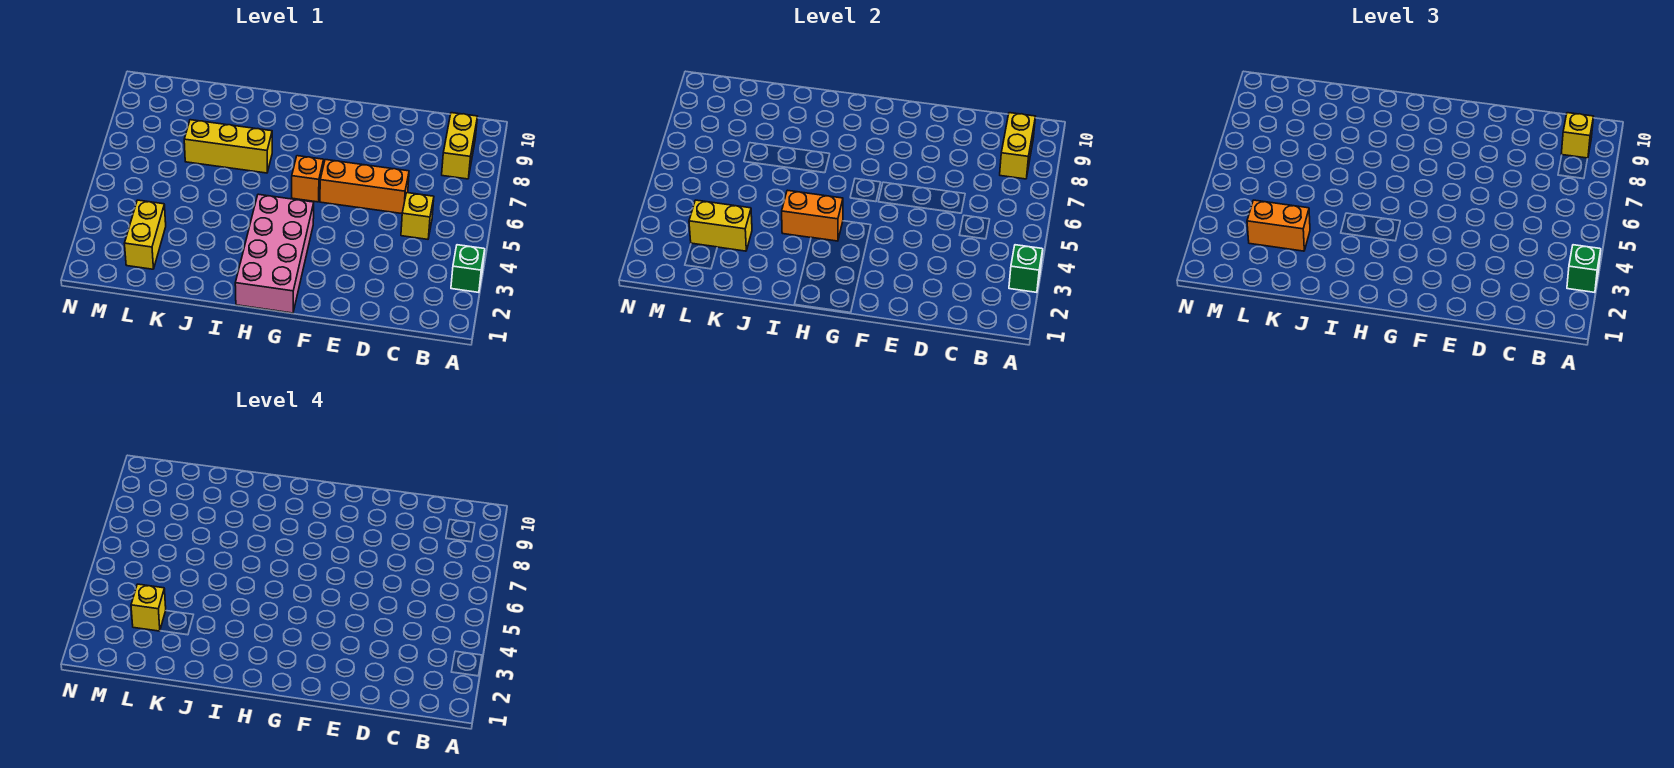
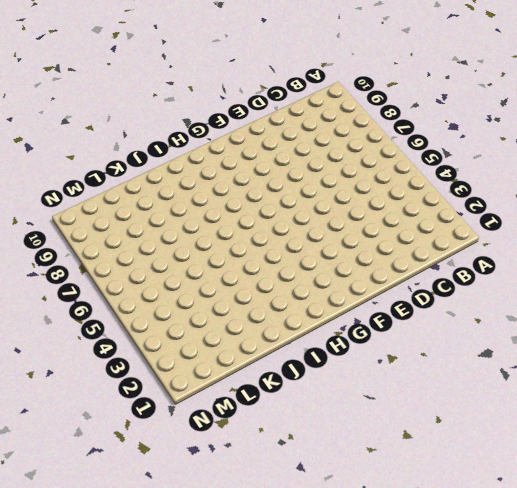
none -> green brick A3 level 1
none -> yellow brick B8:B9 level 1
none -> yellow brick C5 level 1

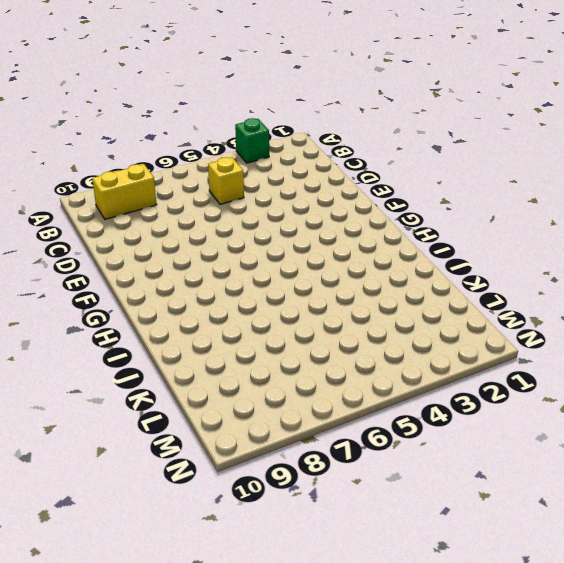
none -> orange brick D6:F6 level 1
none -> pink brick G1:H4 level 1
none -> orange brick G6 level 1

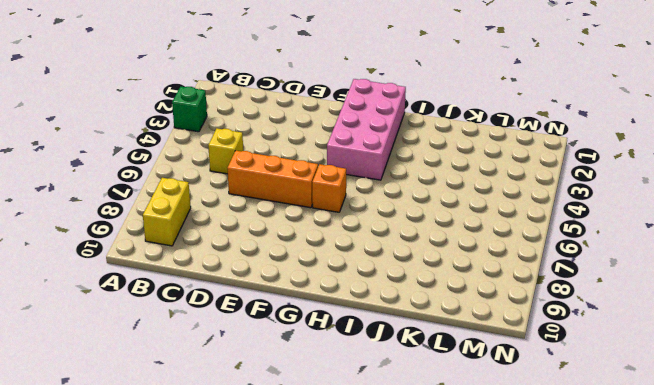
none -> yellow brick I7:K7 level 1
none -> yellow brick L2:L3 level 1
none -> green brick A3 level 2

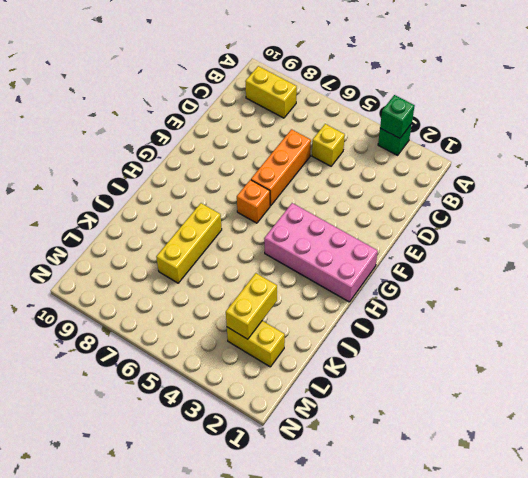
none -> yellow brick B8:B9 level 2
none -> orange brick H4:I4 level 2
none -> green brick A3 level 3

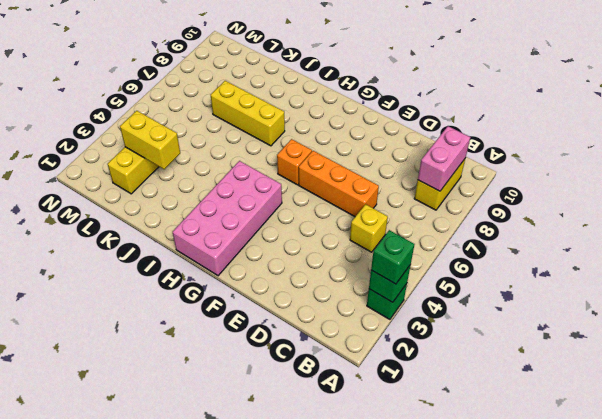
pink brick B8:B9 level 2 -> yellow brick B8:B9 level 2
none -> orange brick H4:I4 level 2
none -> yellow brick B9 level 3
none -> orange brick K3:L3 level 3

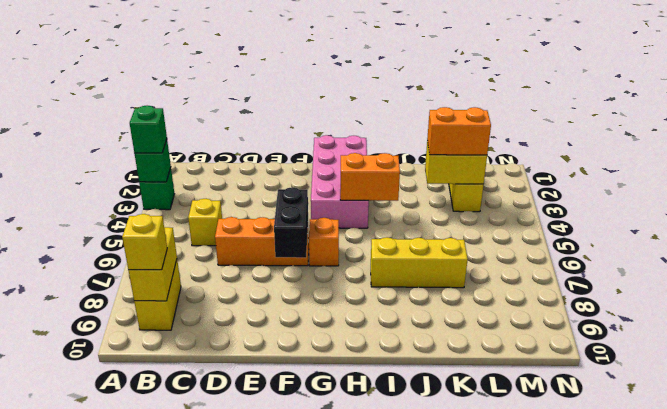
black brick F6:F7 level 2 -> none
none -> yellow brick L3 level 4

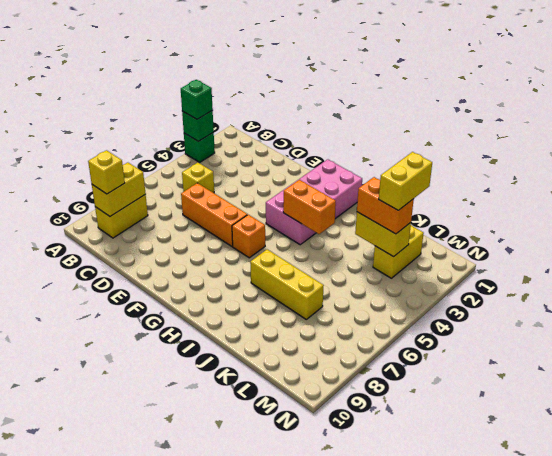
yellow brick L2:L3 level 4 -> yellow brick L3 level 4

